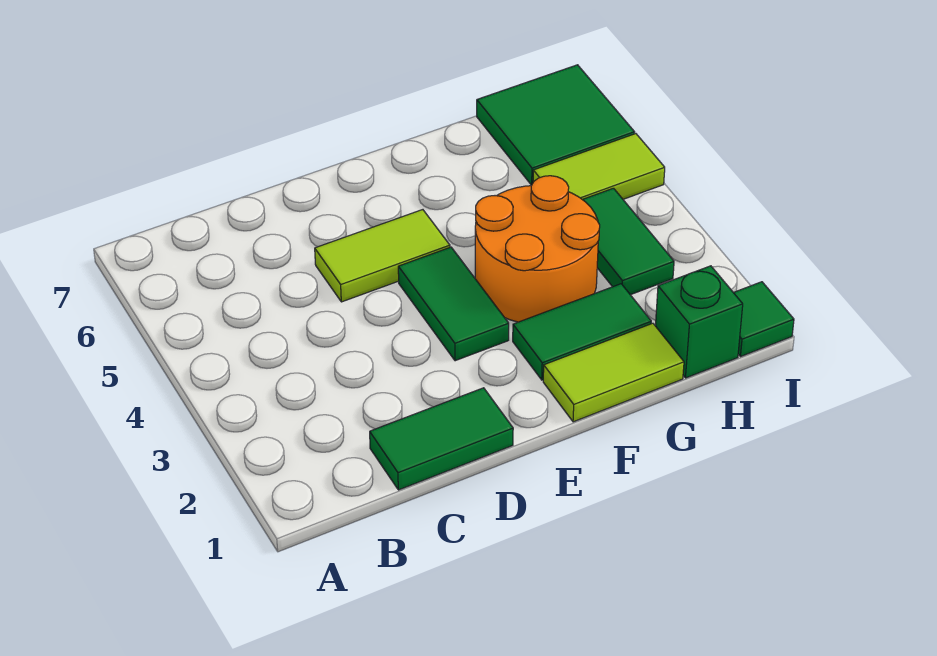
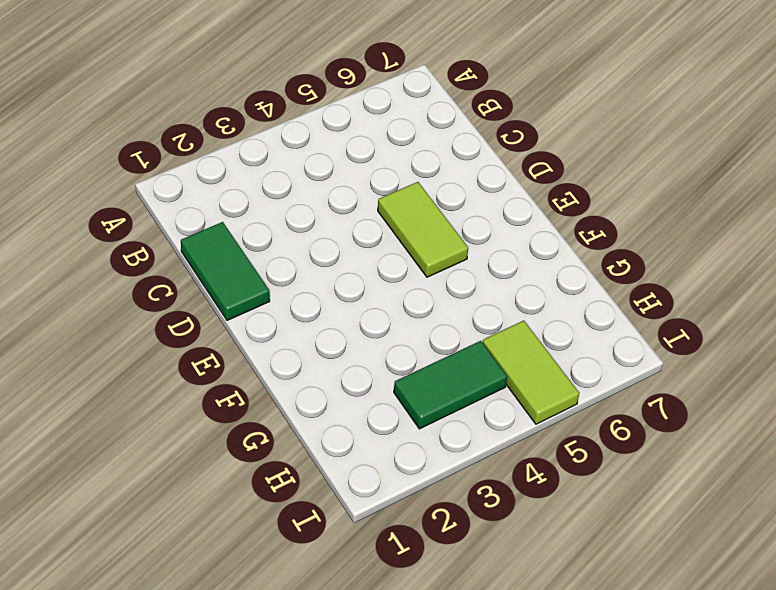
none -> green tile E3:E4 level 1
none -> lime tile F1:G1 level 1

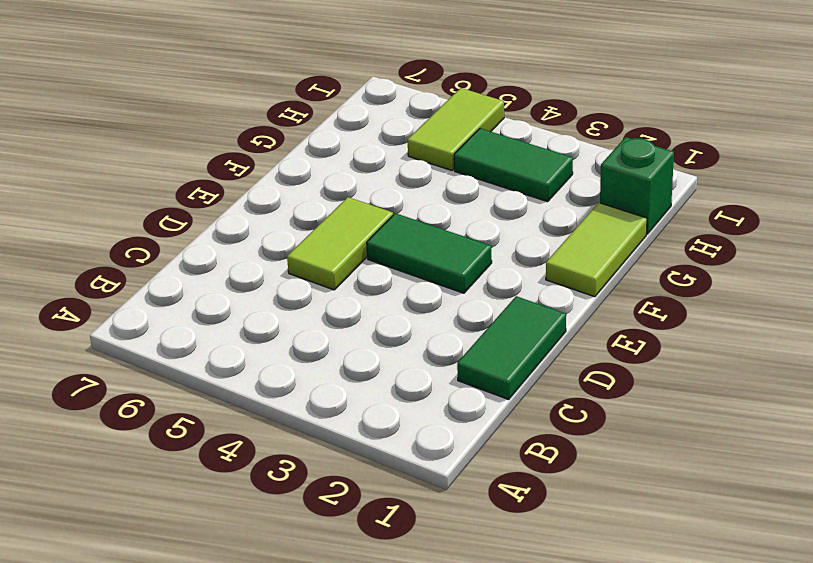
none -> green tile F2:G2 level 1
none -> orange round brick F3:G4 level 1

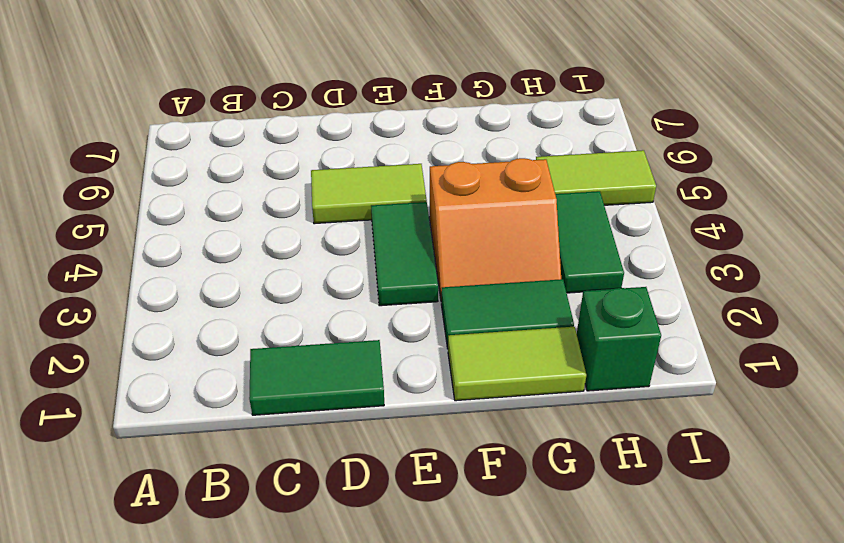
orange slope F3:G4 level 1 top 4 -> orange round brick F3:G4 level 1
none -> green tile H6:I7 level 1
none -> green tile I1 level 1

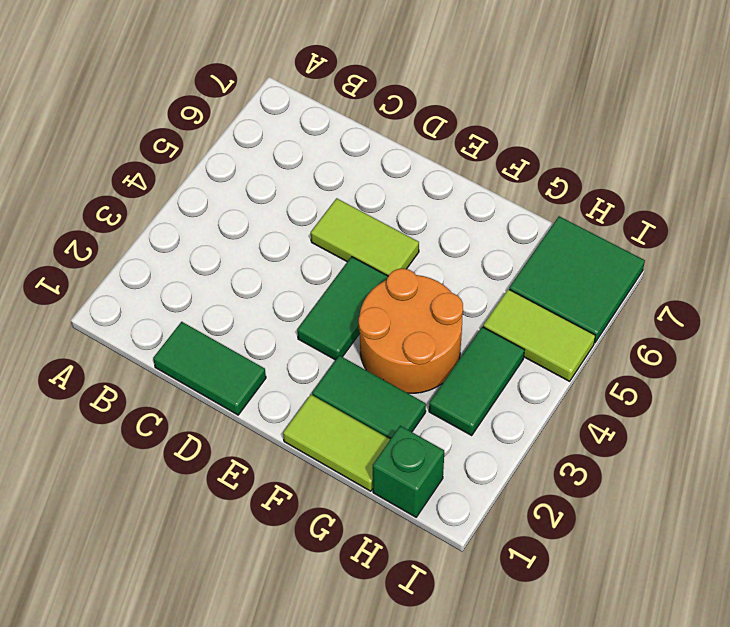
none -> green tile I1 level 1

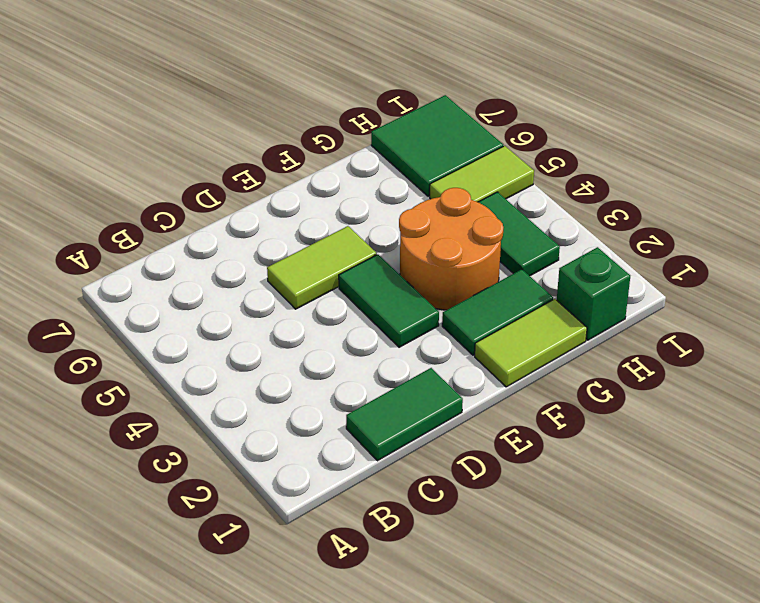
none -> green tile I1 level 1

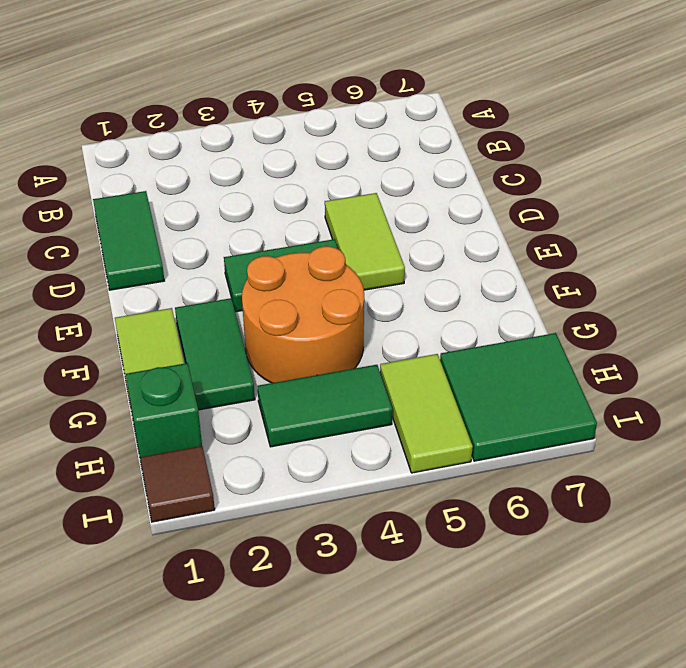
brown tile I1 level 1 -> green tile I1 level 1

